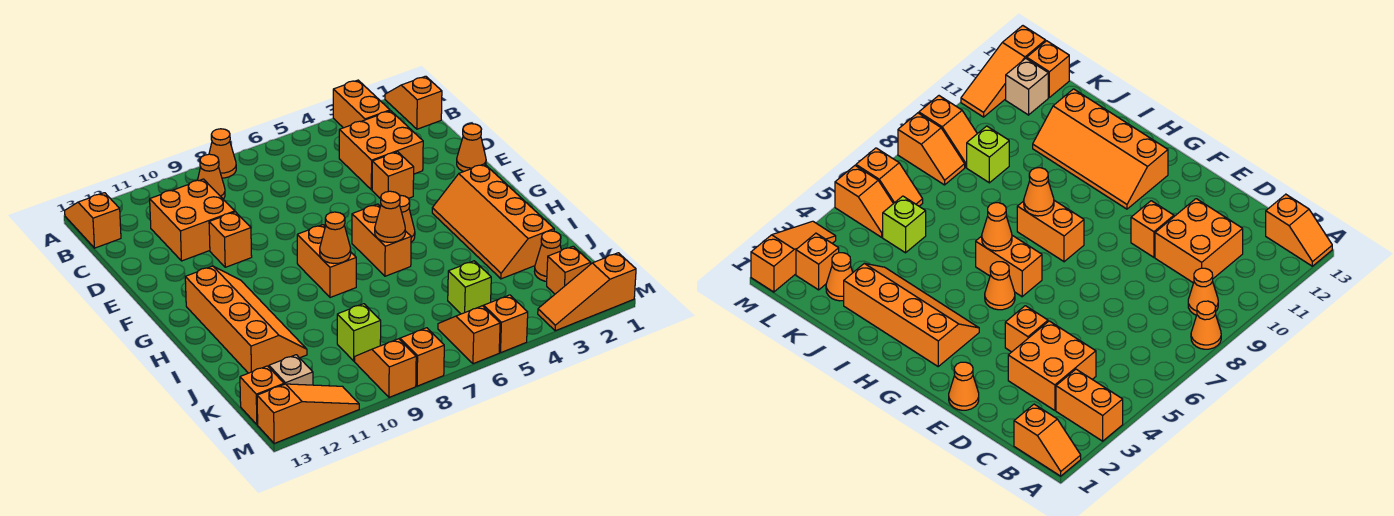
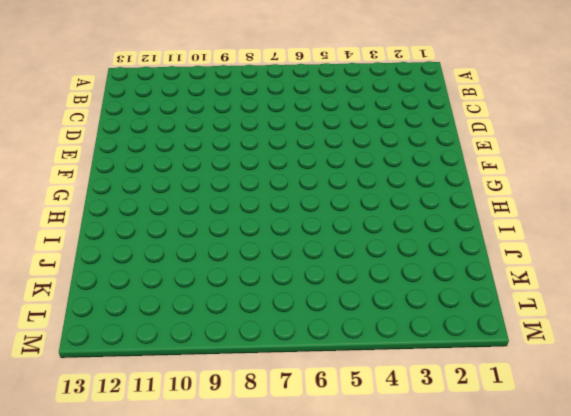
none -> orange slope A1:B1 level 1 top B
none -> orange brick A3:B3 level 1
none -> orange cone A8 level 1

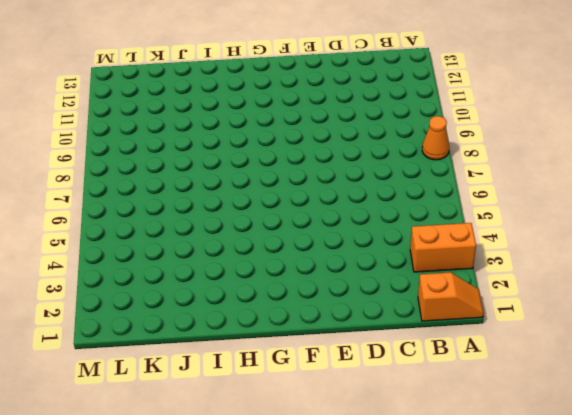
none -> orange slope A13:B13 level 1 top B
none -> orange cone B9 level 1
none -> orange brick C3:D4 level 1

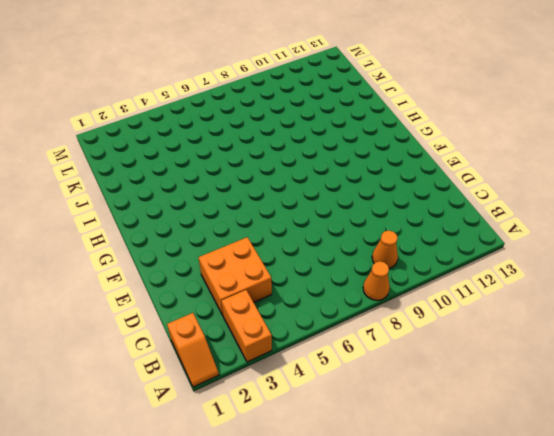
none -> orange slope A13:B13 level 1 top B
none -> orange brick C10:D11 level 1
none -> orange cone E1 level 1

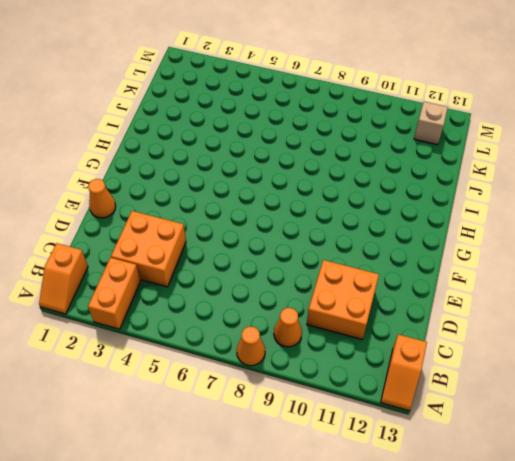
none -> orange brick E4 level 1
none -> orange brick E10 level 1
none -> orange slope G2:J3 level 1 top 2

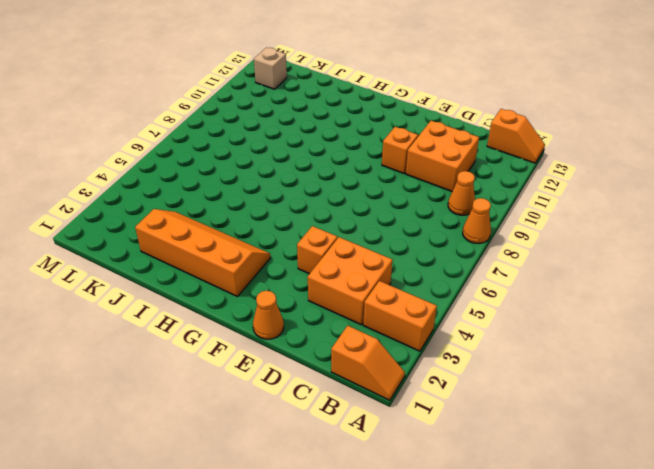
none -> orange cone G5 level 1
none -> orange brick G6:H6 level 1
none -> orange brick G8:H8 level 1

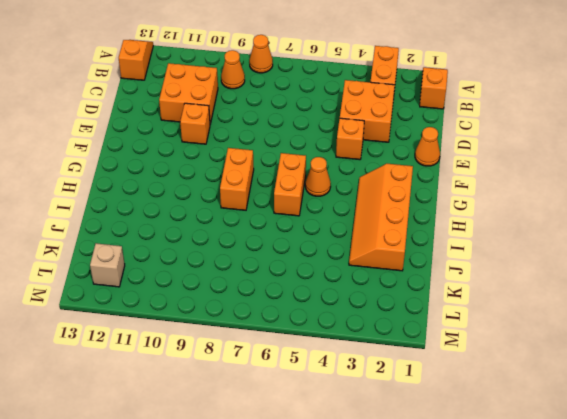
none -> orange slope G11:J12 level 1 top 12
none -> orange cone K2 level 1
none -> lime brick K5 level 1

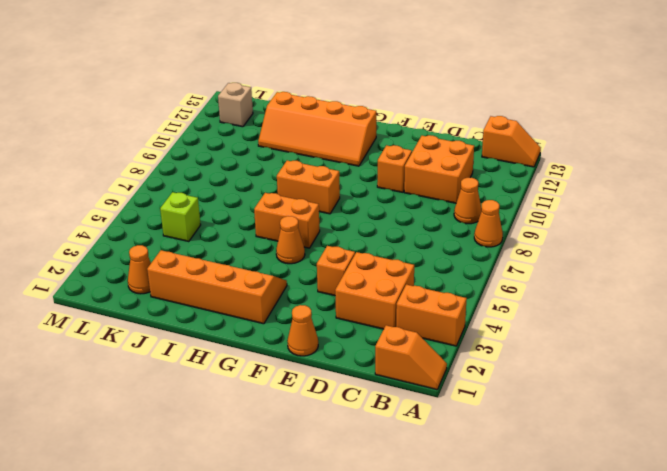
none -> lime brick K9 level 1
none -> orange brick L2 level 1
none -> orange slope L5:M5 level 1 top M

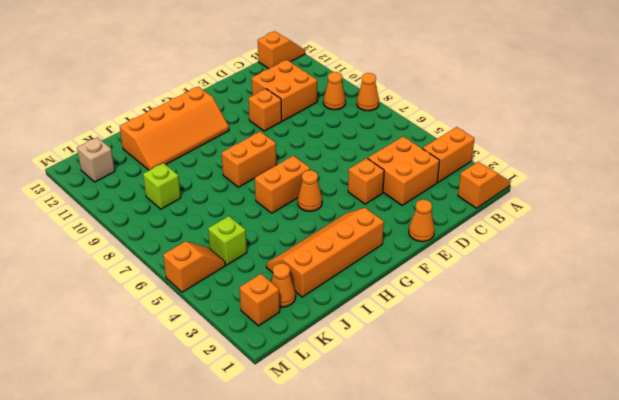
none -> orange slope L6:M6 level 1 top M
none -> orange slope L8:M8 level 1 top M
none -> orange slope L9:M9 level 1 top M

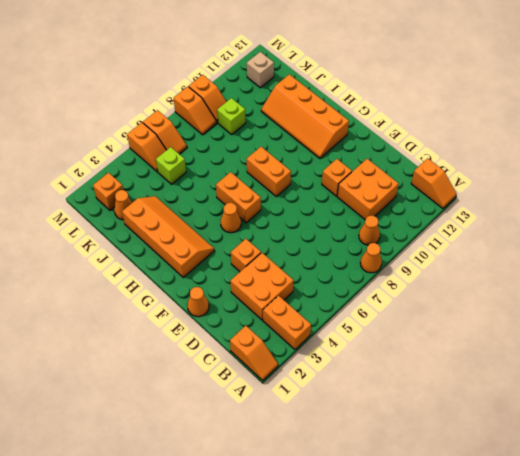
none -> orange brick L13 level 1
none -> orange slope M1:M3 level 1 top 1
none -> orange slope M11:M13 level 1 top 13

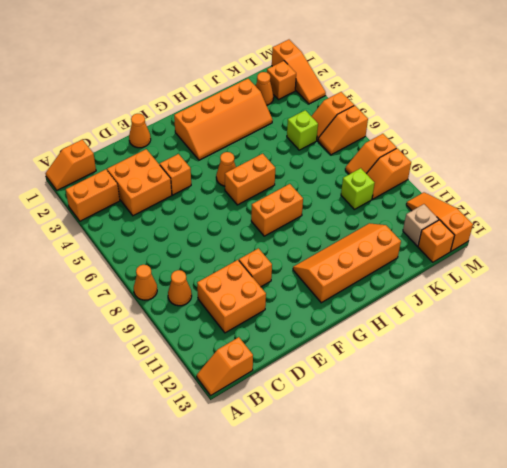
none -> orange cone H6 level 2
none -> orange cone H8 level 2

